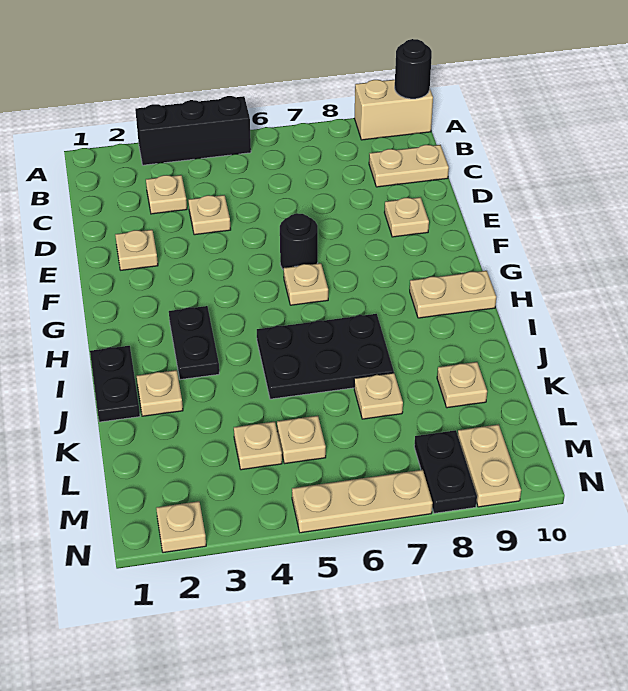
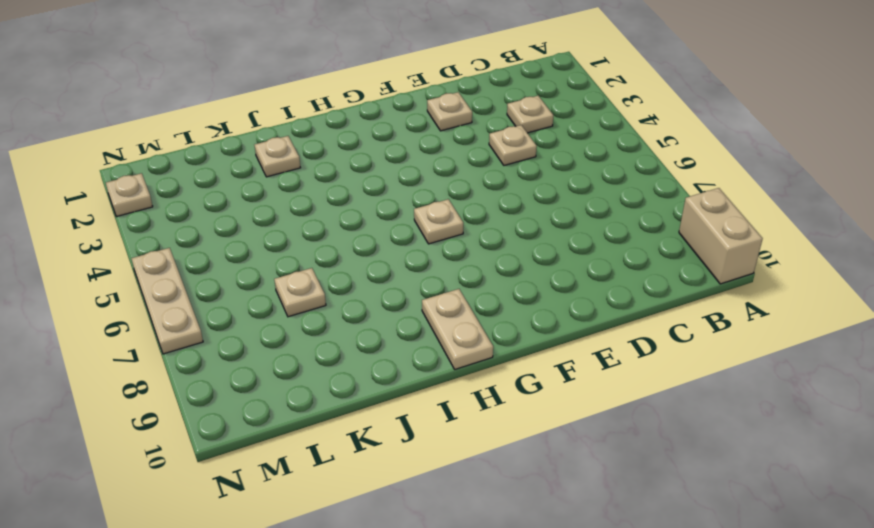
none -> black brick A3:A5 level 1
none -> tan plate C9:C10 level 1
none -> tan plate E9 level 1

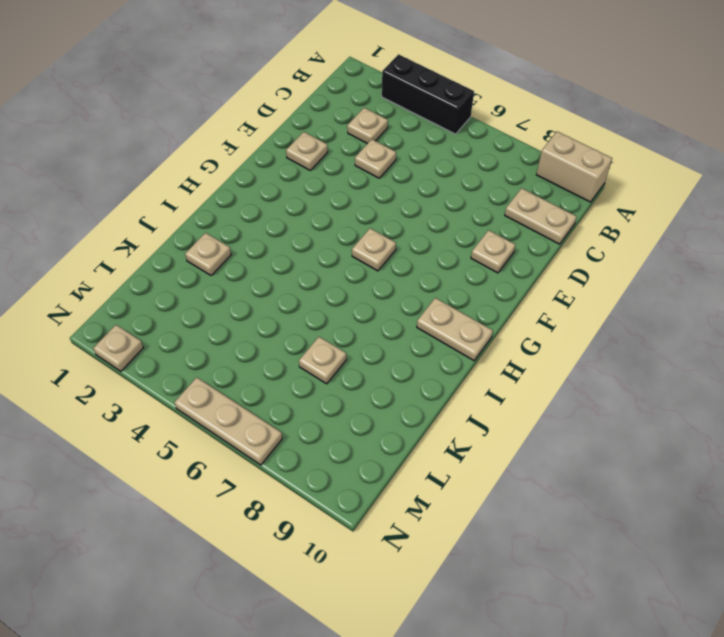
none -> black round brick F6 level 1
none -> black plate H3:I3 level 1
none -> black plate I1:J1 level 1

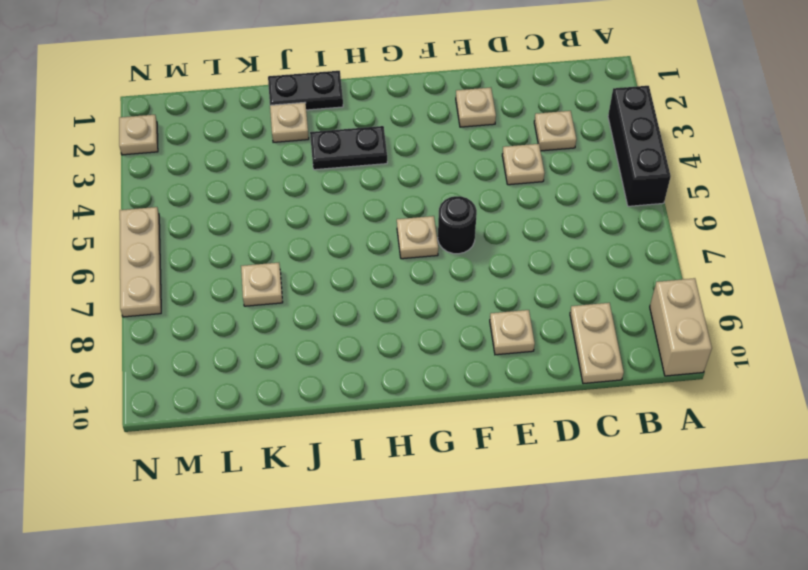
none -> tan plate H9:H10 level 1
none -> black plate I5:J7 level 1
none -> tan plate K9 level 1

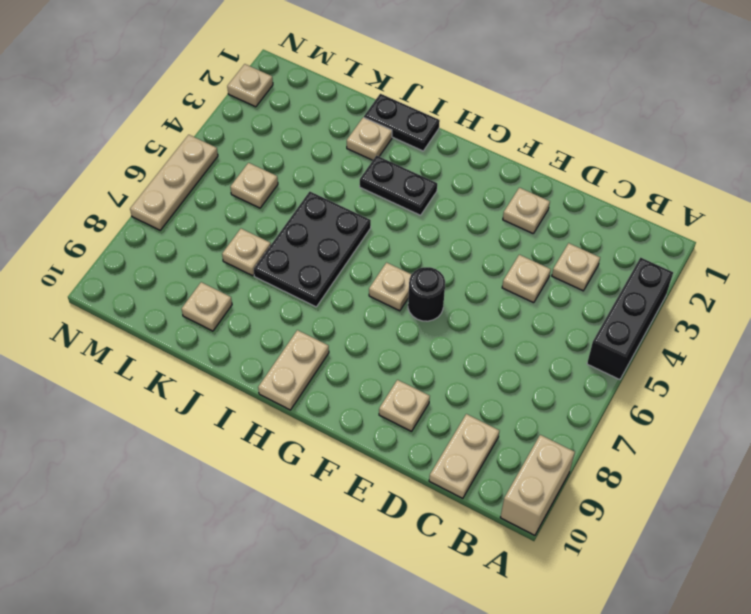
none -> tan plate L4 level 1
none -> black plate M8:N8 level 1
none -> tan plate M9:N9 level 1

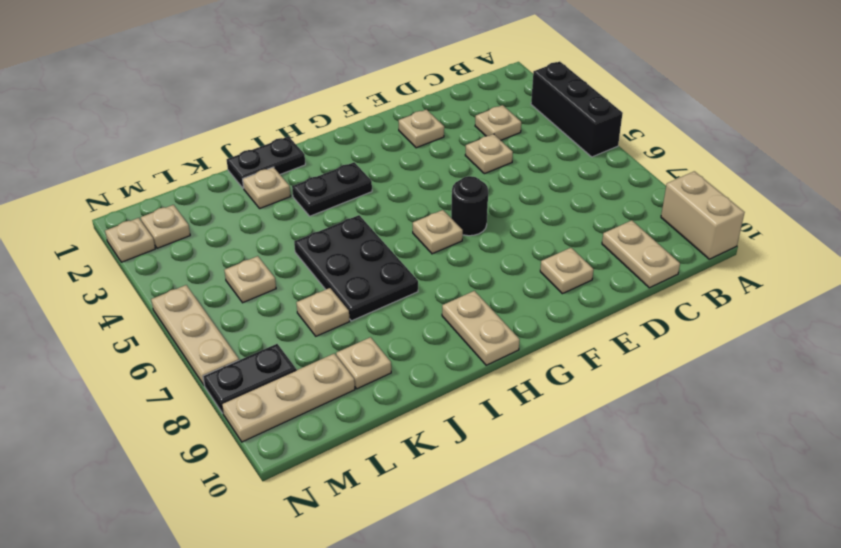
tan plate L9:N9 level 1 -> tan plate M9:N9 level 1
tan plate M2 level 1 -> tan plate L4 level 1
none -> black round brick A10 level 2

